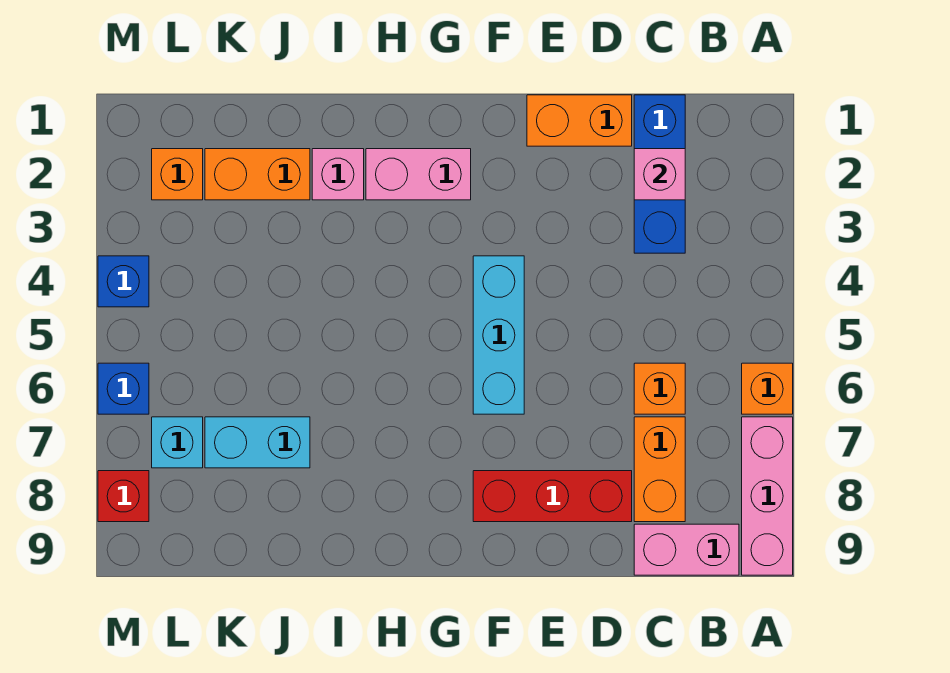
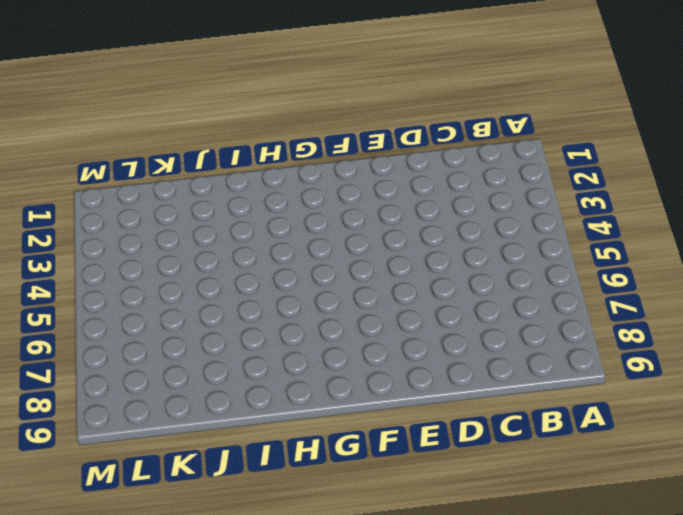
none -> orange brick A6 level 1
none -> pink brick A7:A9 level 1
none -> pink brick B9:C9 level 1

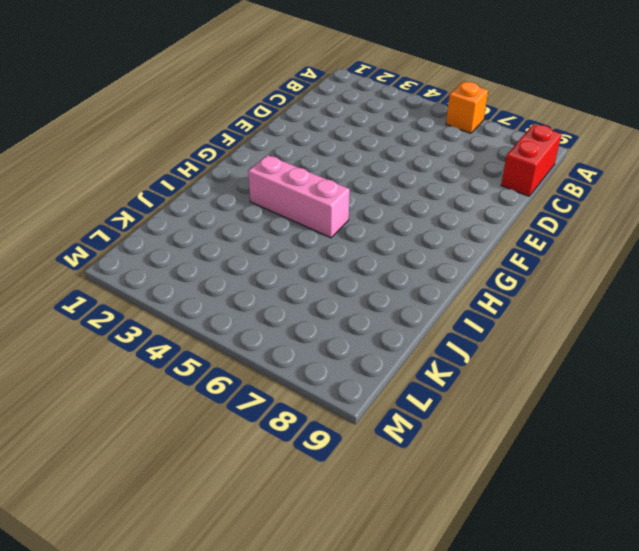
red brick B9:C9 level 1 -> pink brick B9:C9 level 1
pink brick H3:H5 level 1 -> pink brick A7:A9 level 1
none -> blue brick C1:C3 level 1
none -> orange brick C6 level 1
none -> orange brick C7:C8 level 1

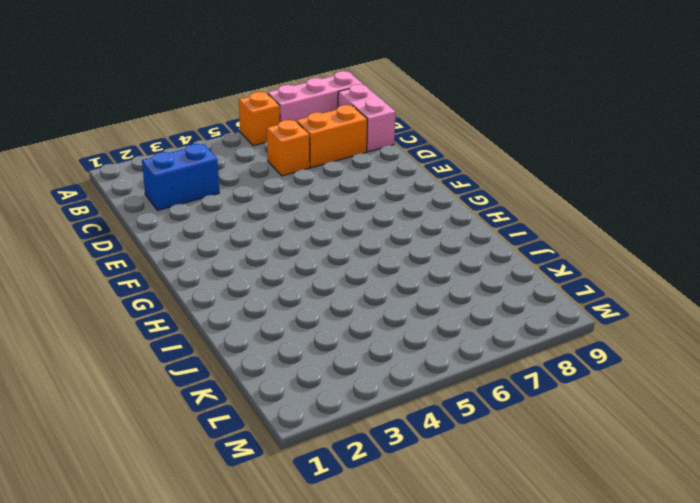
blue brick C2:C3 level 1 -> blue brick C1:C3 level 1
none -> orange brick D1:E1 level 1
none -> red brick D8:F8 level 1
none -> cyan brick F4:F6 level 1

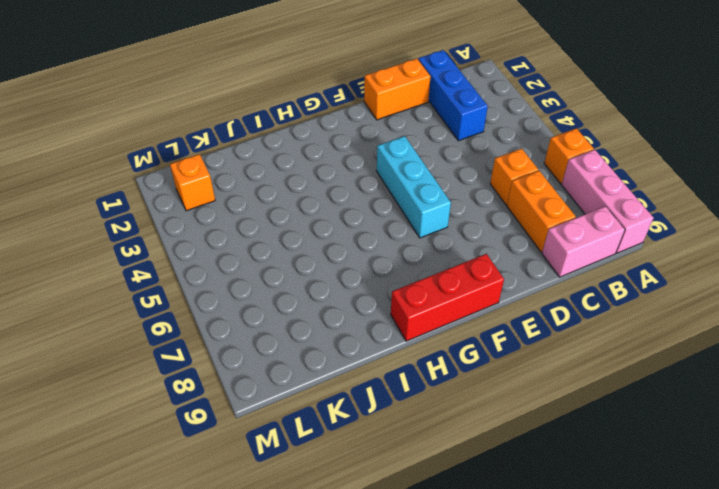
red brick F9:H9 level 1 -> red brick D8:F8 level 1
none -> pink brick G2:H2 level 1
none -> pink brick I2 level 1
none -> orange brick J2:K2 level 1

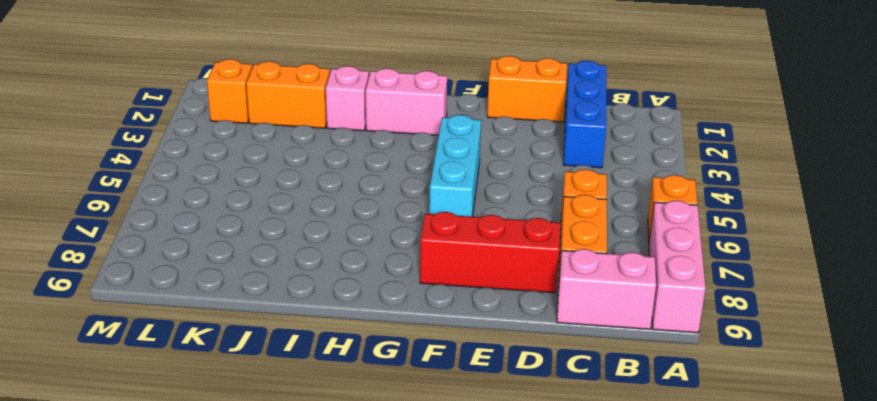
none -> cyan brick J7:K7 level 1
none -> cyan brick L7 level 1
none -> blue brick M4 level 1

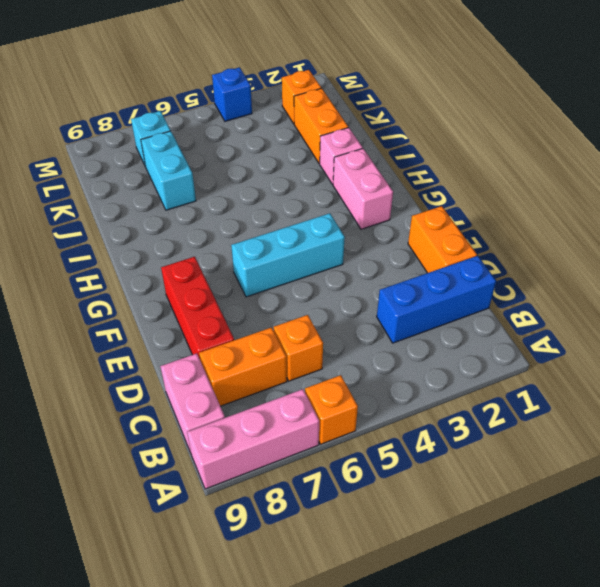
none -> blue brick M6 level 1
none -> red brick M8 level 1
none -> pink brick C2 level 2

